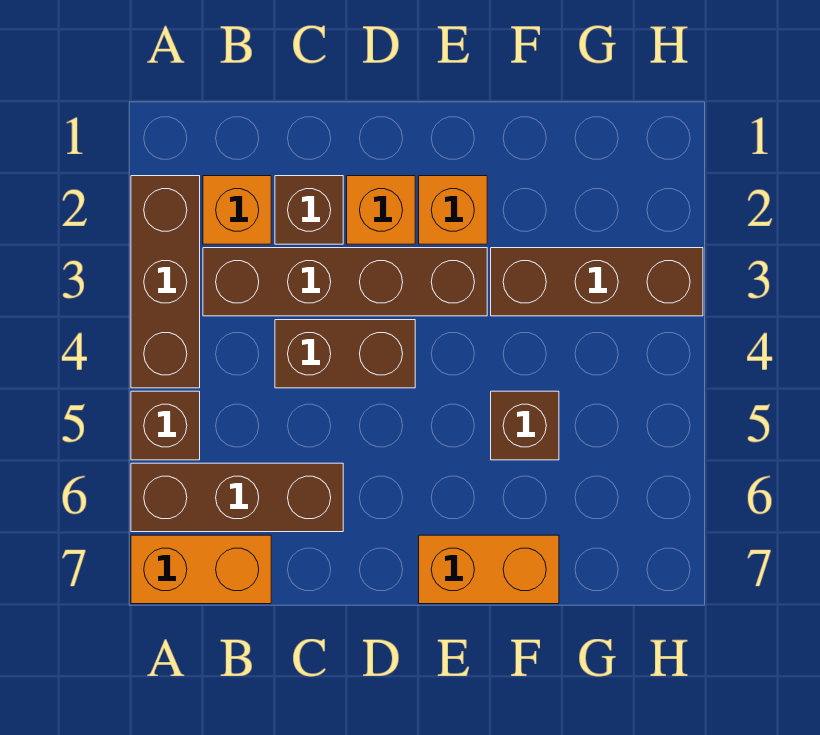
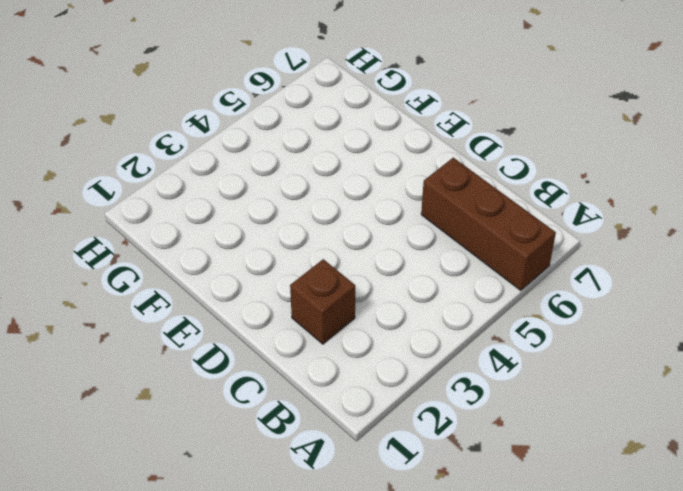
none -> brown brick A2:A4 level 1
none -> brown brick A5 level 1
none -> orange brick A7:B7 level 1

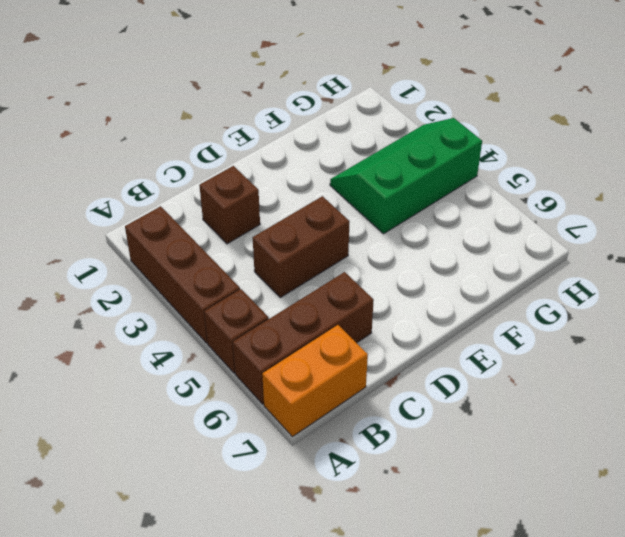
green slope F3:H4 level 1 top 4 -> brown brick F3:H3 level 1
none -> orange brick B2 level 1
none -> brown brick B3:E3 level 1
none -> orange brick D2 level 1

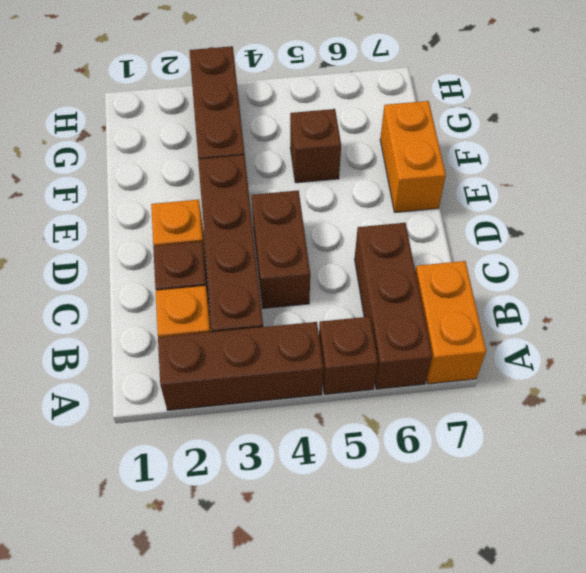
none -> orange brick E2 level 1

